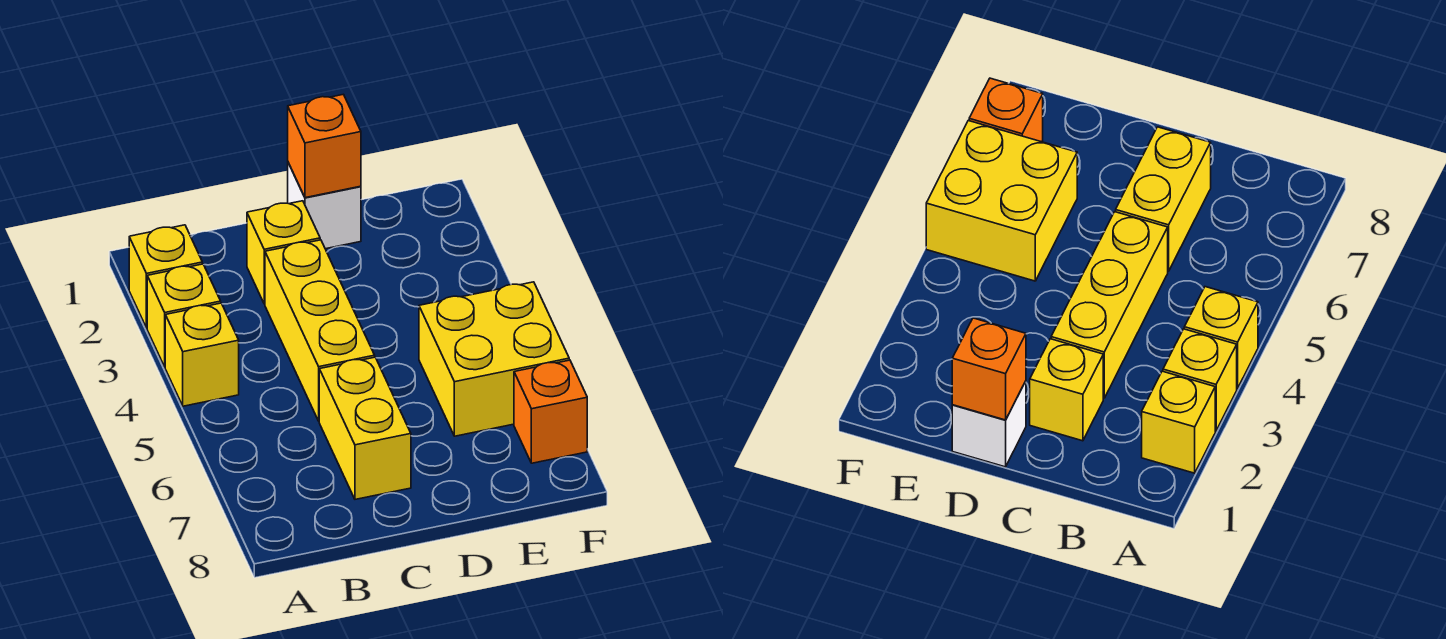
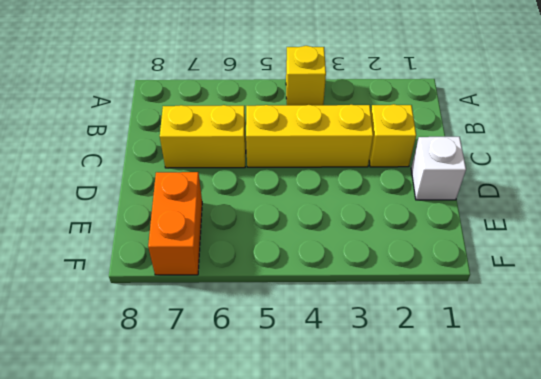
orange brick E7:F7 level 1 -> orange brick F7 level 1
none -> yellow brick A2 level 1
none -> yellow brick A3 level 1

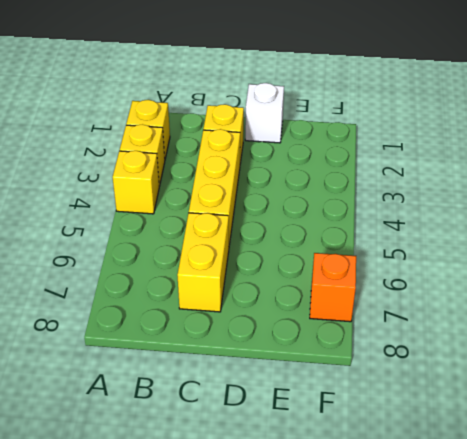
none -> yellow brick E5:F6 level 1
none -> orange brick D1 level 2

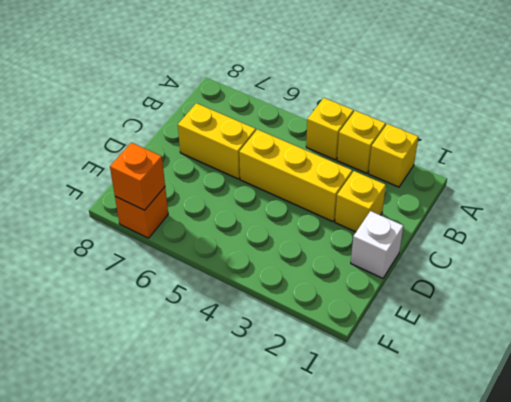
orange brick F7 level 2 -> orange brick D1 level 2
none -> yellow brick E5:F6 level 1

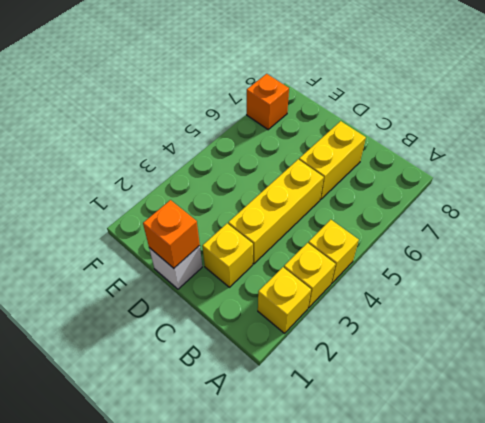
none -> yellow brick E5:F6 level 1

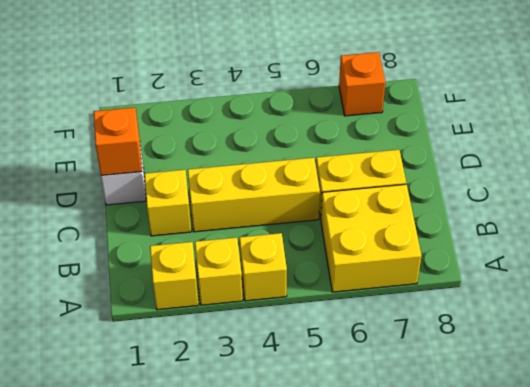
yellow brick A6:B7 level 1 -> yellow brick E5:F6 level 1

